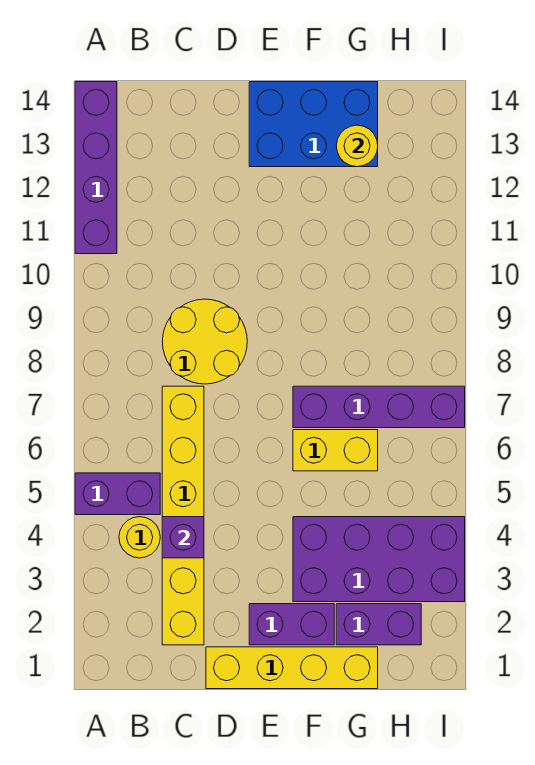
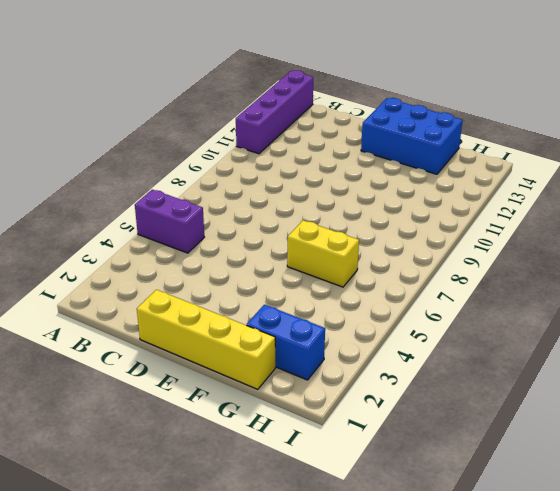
blue brick G2:H2 level 1 -> purple brick G2:H2 level 1
none -> yellow round brick B4 level 1
none -> yellow brick C2:C7 level 1
none -> yellow round brick C8:D9 level 1

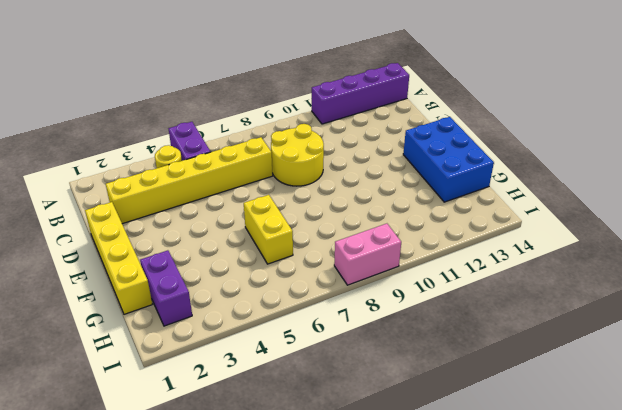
pink brick I8:I9 level 1 -> none
none -> purple brick E2:F2 level 1
none -> purple brick F3:I4 level 1
none -> purple brick F7:I7 level 1

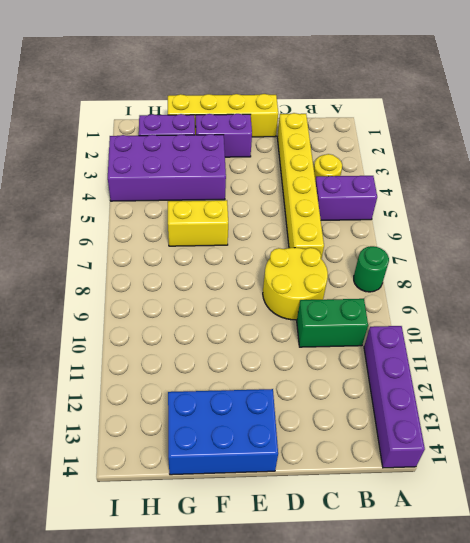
green round brick A8 level 1 -> none
green brick B10:C10 level 1 -> none
none -> purple brick F7:I7 level 1
none -> purple brick C4 level 2
none -> yellow round brick G13 level 2

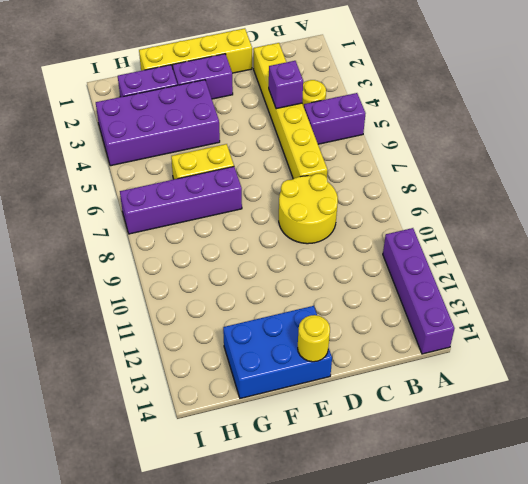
yellow round brick E14 level 2 -> yellow round brick G13 level 2

